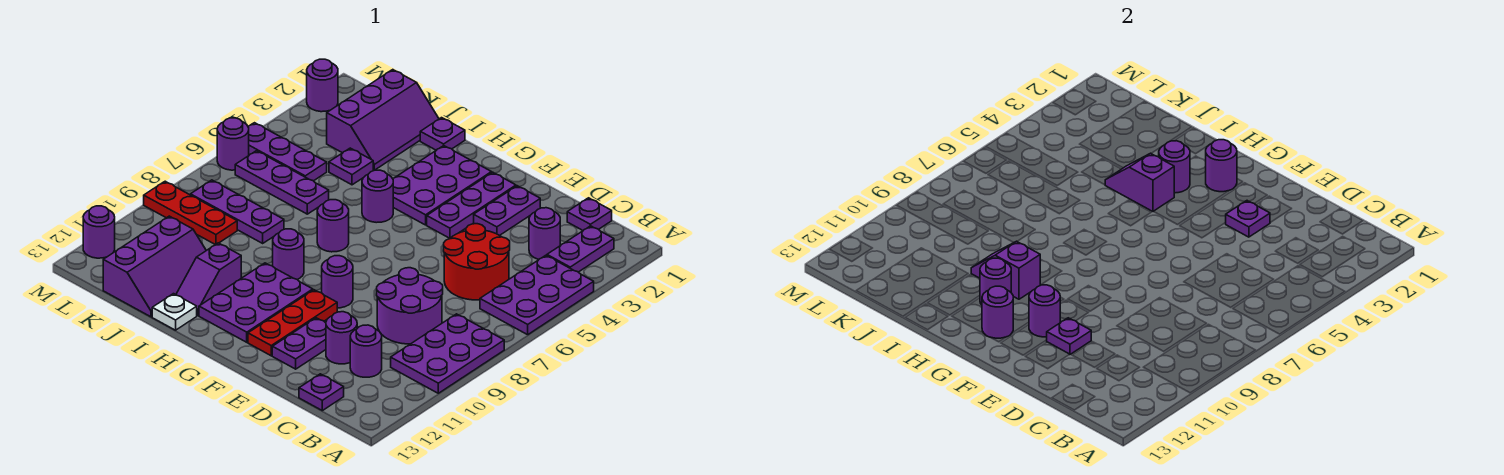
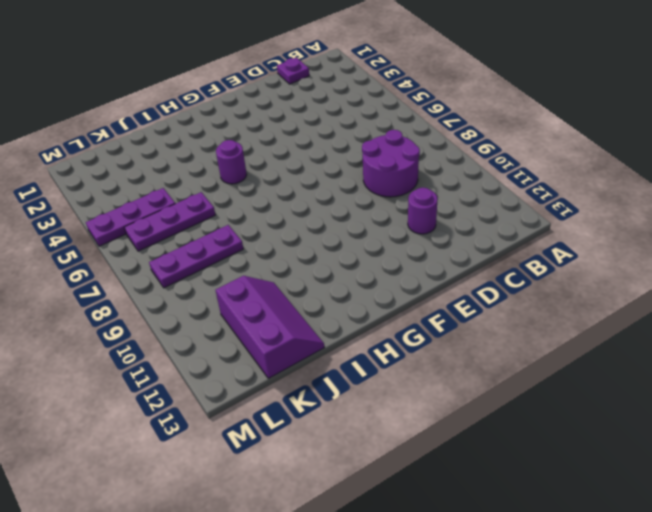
none -> purple plate A4:B6 level 1
none -> purple plate A8:B10 level 1
none -> purple plate B2:B3 level 1
none -> purple round brick C3 level 1

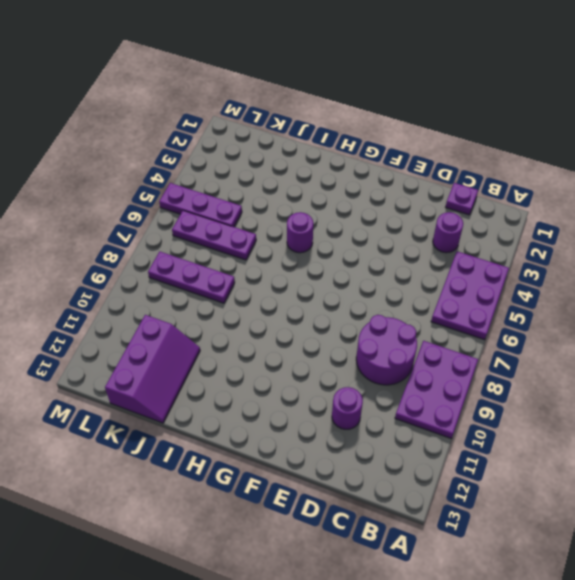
none -> purple plate B2:B3 level 1
none -> red round brick C5:D6 level 1
none -> purple round brick C11 level 1
none -> purple plate C13 level 1

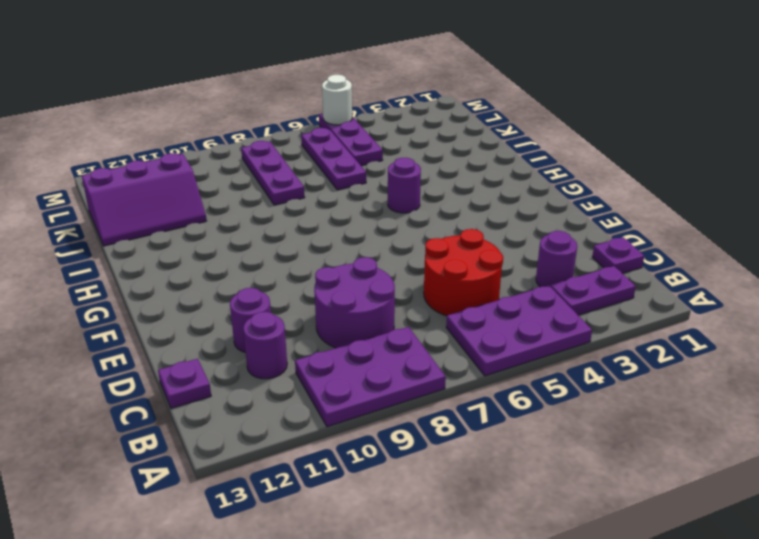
white round brick M5 level 2 -> none
none -> purple plate E2:E3 level 1
none -> purple plate E11:E12 level 1
none -> purple plate F2:F4 level 1
none -> purple round brick F9 level 1

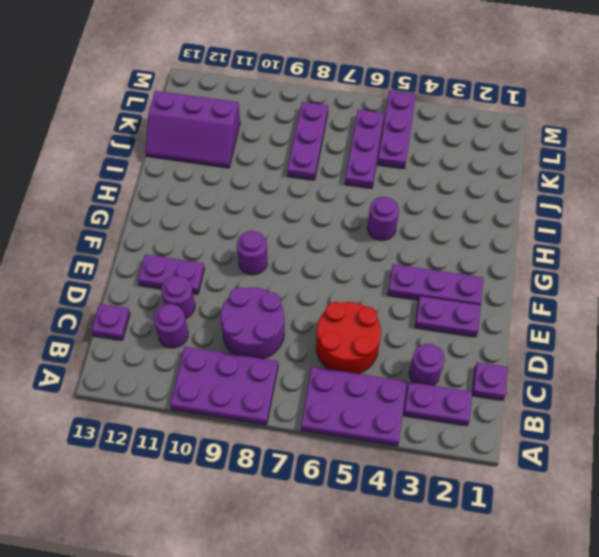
none -> red plate F10:F12 level 1
none -> purple plate G2:H4 level 1
none -> purple plate G10:H12 level 1
none -> purple round brick H7 level 1

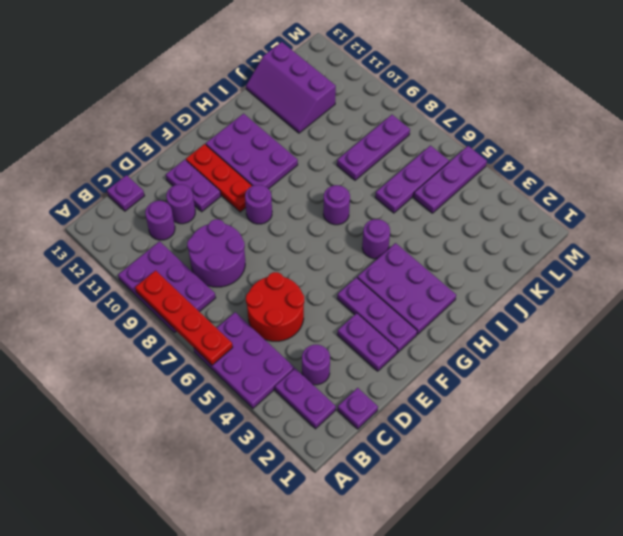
red plate A6:A9 level 2 -> none
none -> purple round brick H9 level 1
none -> purple plate I1 level 1
none -> purple slope I11:I12 level 1 top 11
none -> white plate I13 level 1

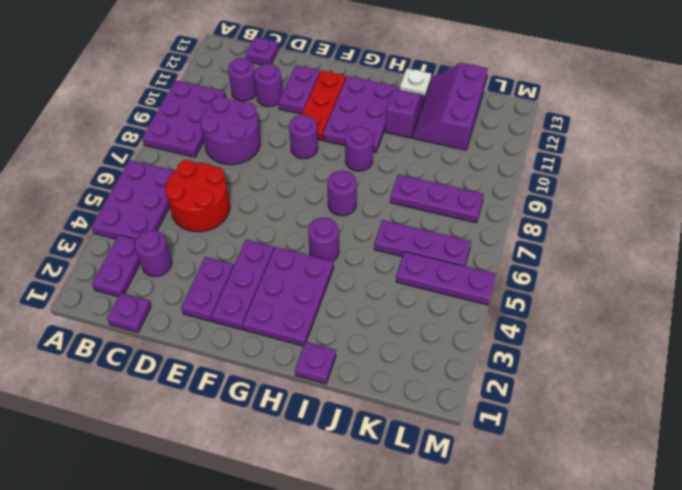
none -> purple slope J1:K3 level 1 top K
none -> purple plate J4 level 1
none -> red plate K9:M9 level 1
none -> purple round brick M2 level 1

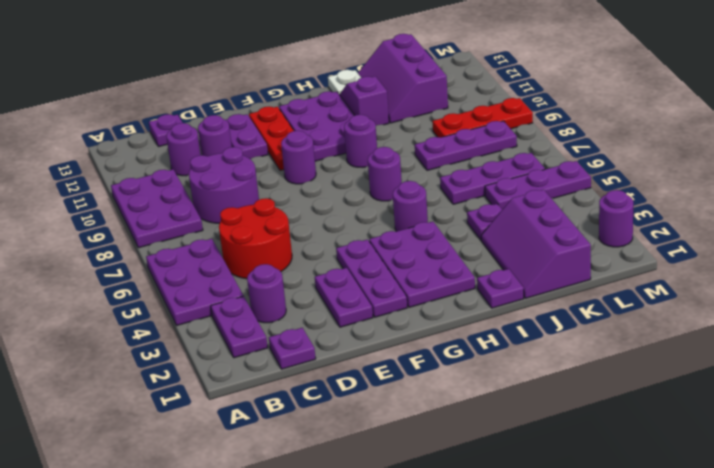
none -> purple round brick M6 level 1
none -> purple round brick M12 level 1
none -> purple plate E3 level 2
none -> purple plate E11 level 2

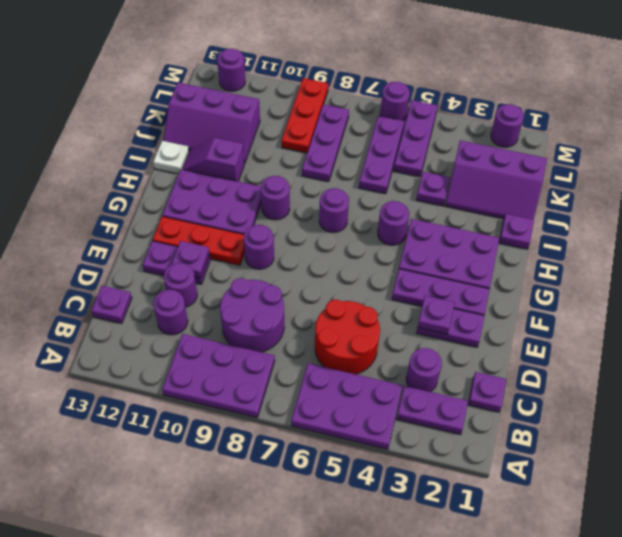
none -> purple round brick F11 level 2
none -> purple round brick G2 level 2
none -> purple round brick G12 level 2
none -> purple round brick H3 level 2

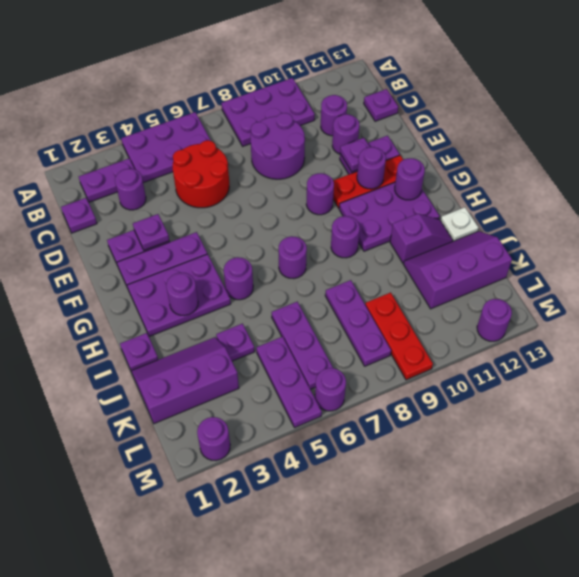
none -> purple round brick G2 level 2
none -> purple slope H4:I4 level 2 top H
none -> purple slope H10:I10 level 2 top H
none -> purple round brick H11 level 2

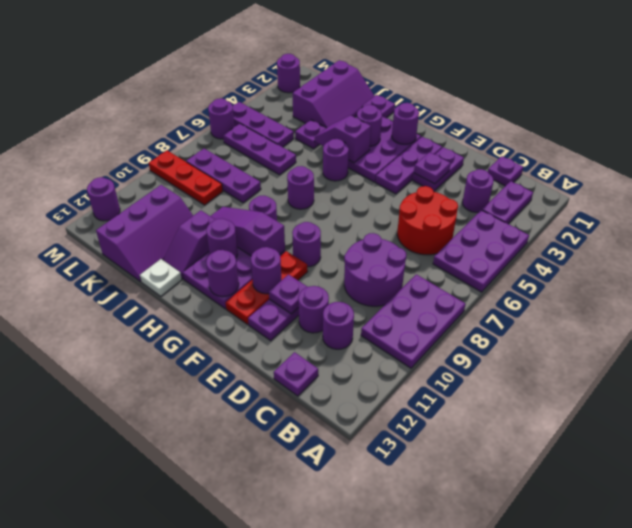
purple slope G10:I10 level 2 top G -> purple slope H10:I10 level 2 top H

